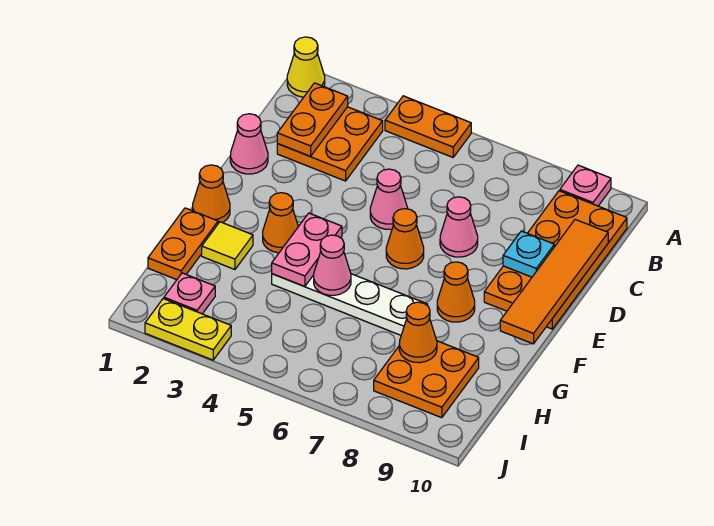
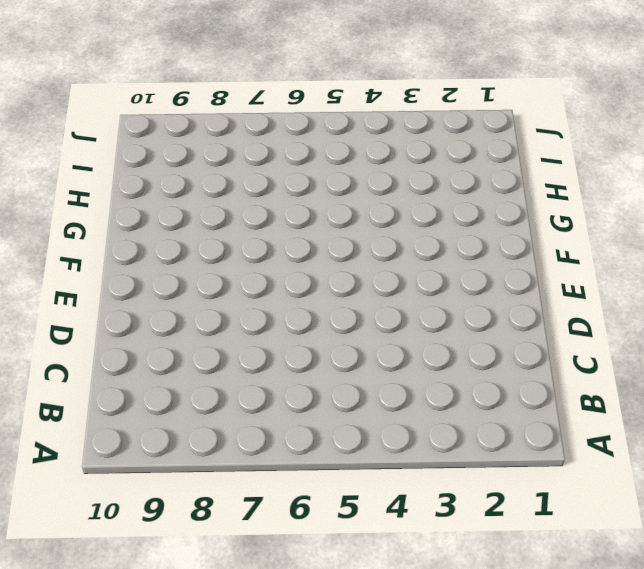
none -> yellow cone A1 level 1
none -> orange plate A4:A5 level 1
none -> pink plate A9 level 1

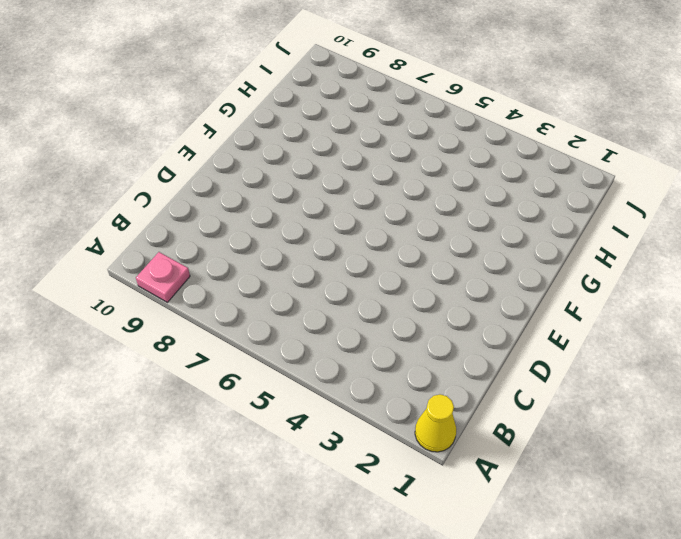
none -> orange plate A4:A5 level 1
none -> orange plate B2:C3 level 1
none -> orange plate B9:E10 level 1

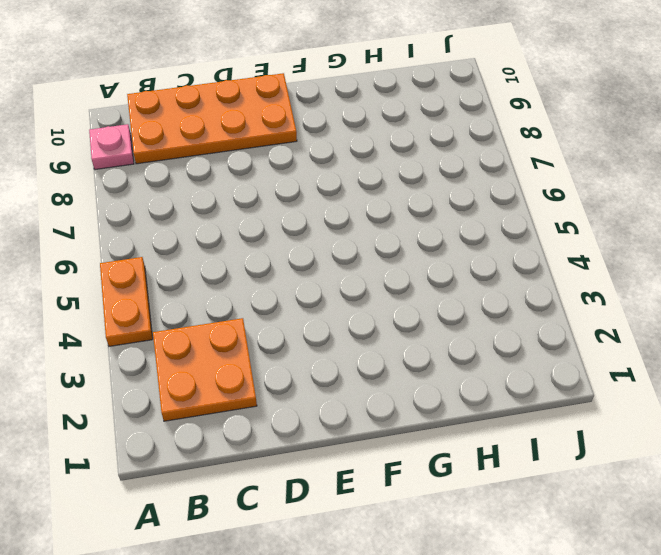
none -> yellow cone A1 level 1
none -> pink cone D1 level 1
none -> pink cone D5 level 1

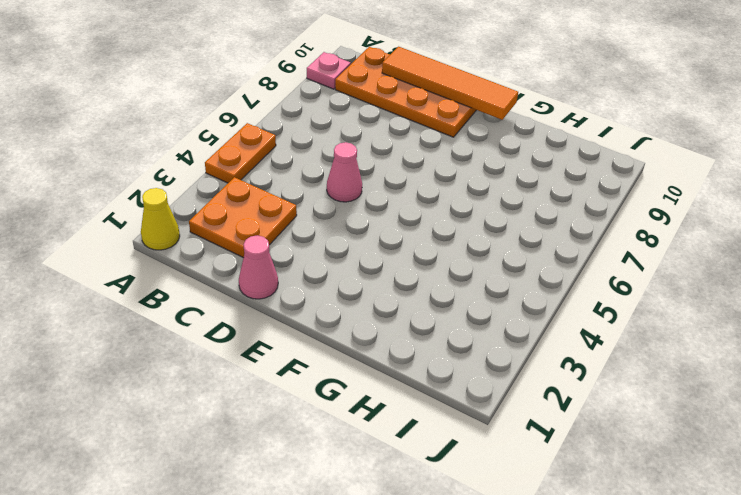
none -> pink cone D7 level 1
none -> orange cone E6 level 1
none -> orange cone F1 level 1

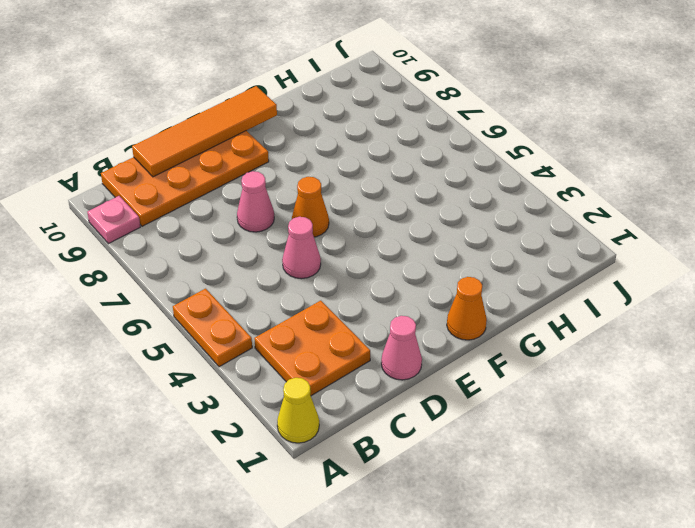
none -> orange cone F3 level 1
none -> orange cone F8 level 1
none -> orange plate G1:H1 level 1

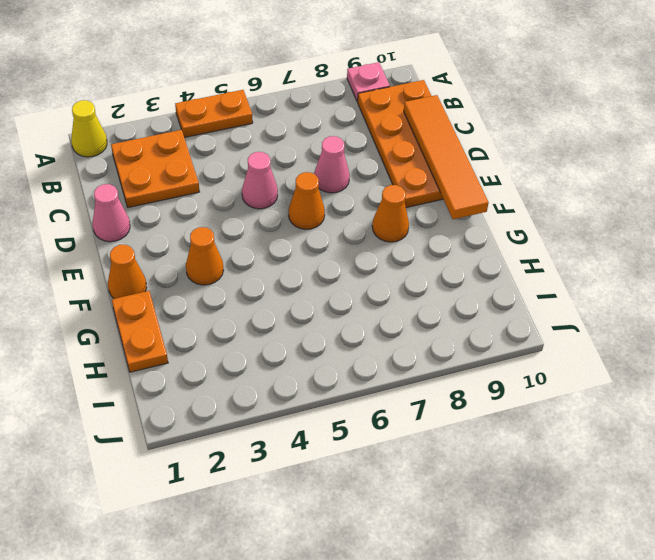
none -> yellow tile G2 level 1
none -> white plate G4:G7 level 1
none -> orange plate H8:I9 level 1

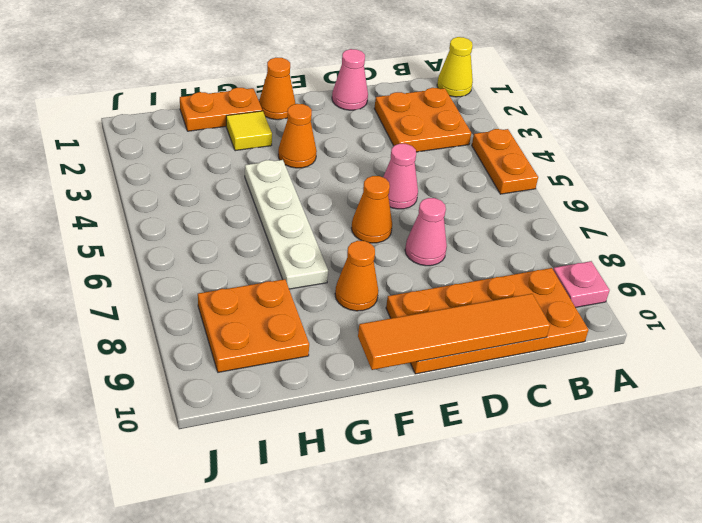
none -> pink plate I2 level 1
none -> yellow plate J2:J3 level 1
none -> orange plate B2:C2 level 2

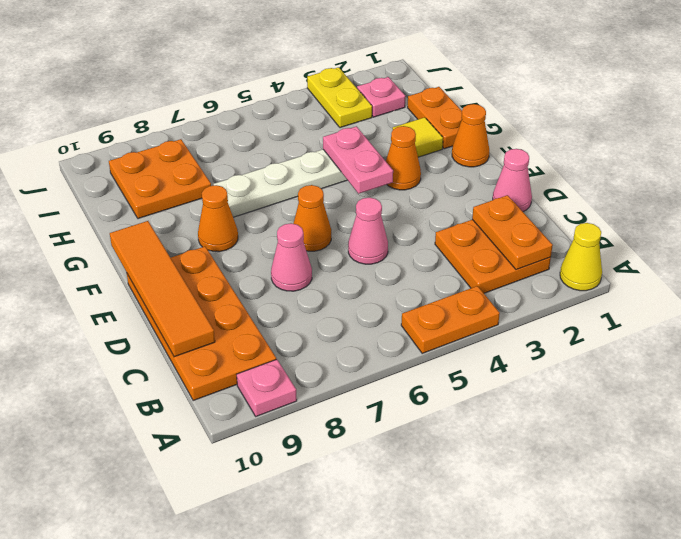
yellow plate I3:J3 level 1 -> yellow plate J2:J3 level 1
none -> cyan plate D9 level 2
none -> pink cone G5 level 2
none -> orange cone H8 level 2

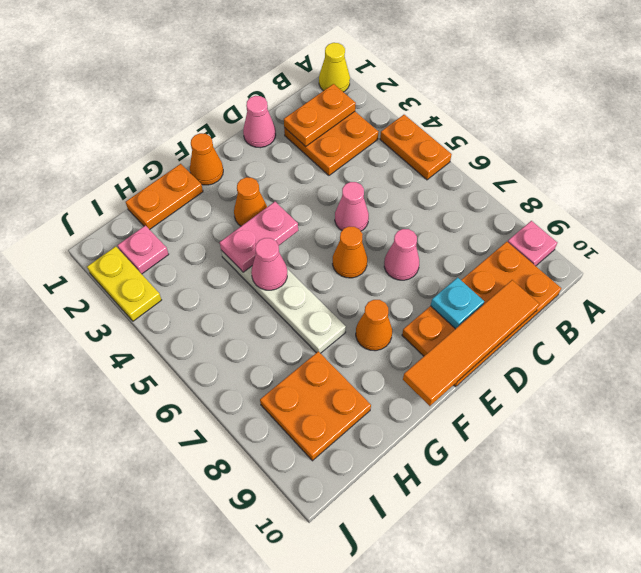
none -> yellow tile G2 level 1
none -> orange cone H8 level 2

